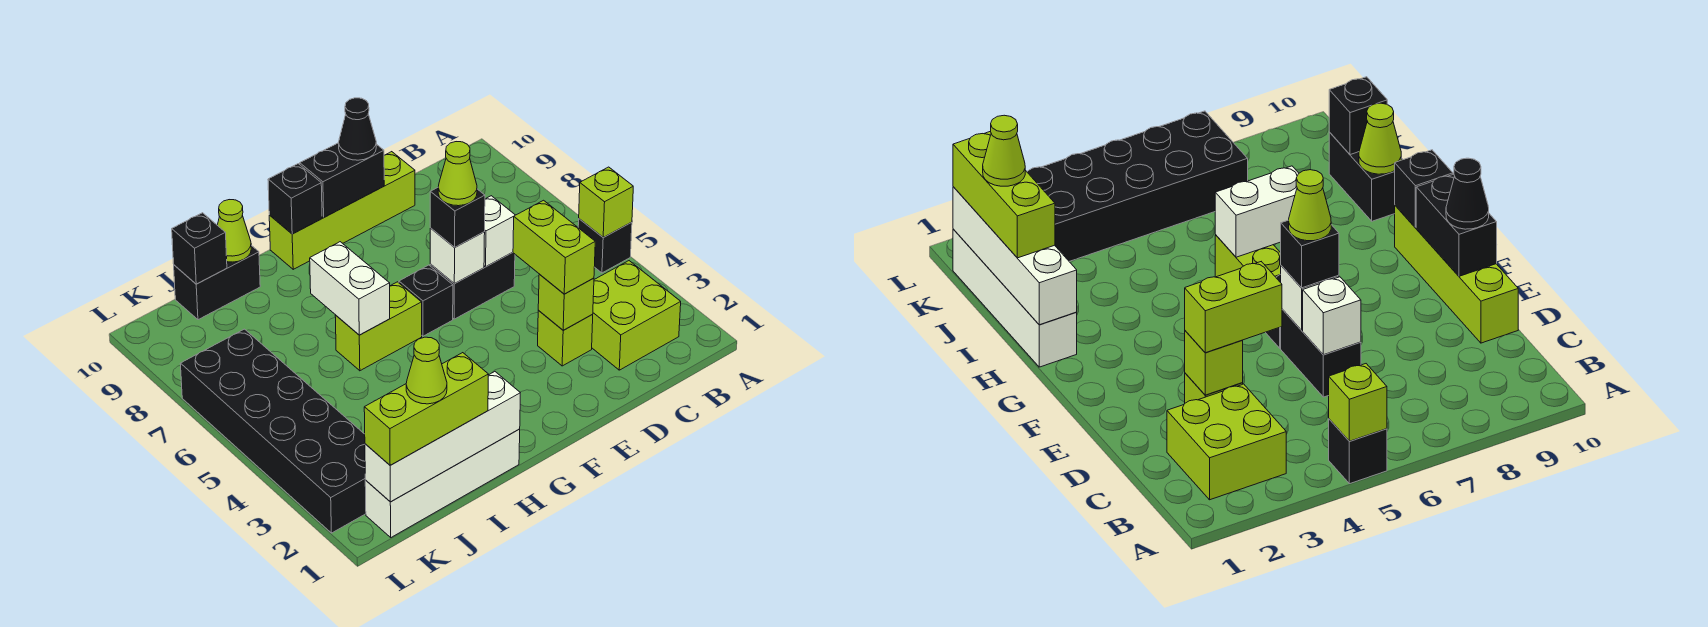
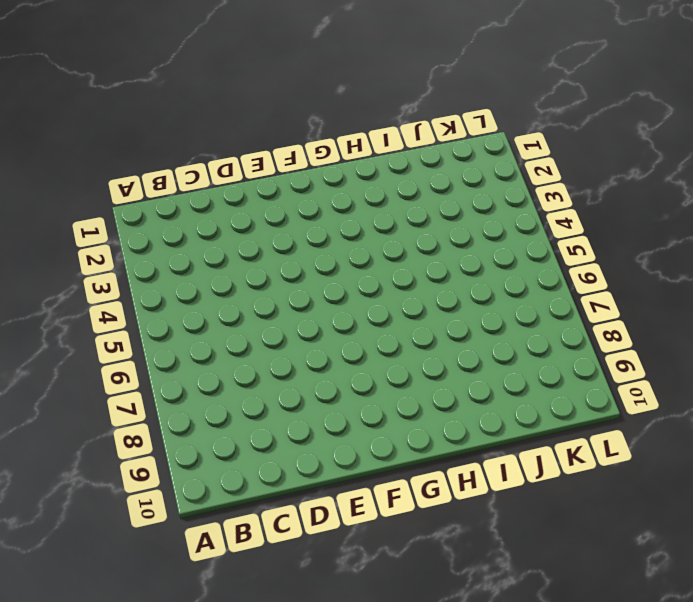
none -> black brick A5 level 1
none -> lime brick B2:C3 level 1
none -> lime brick D3 level 1

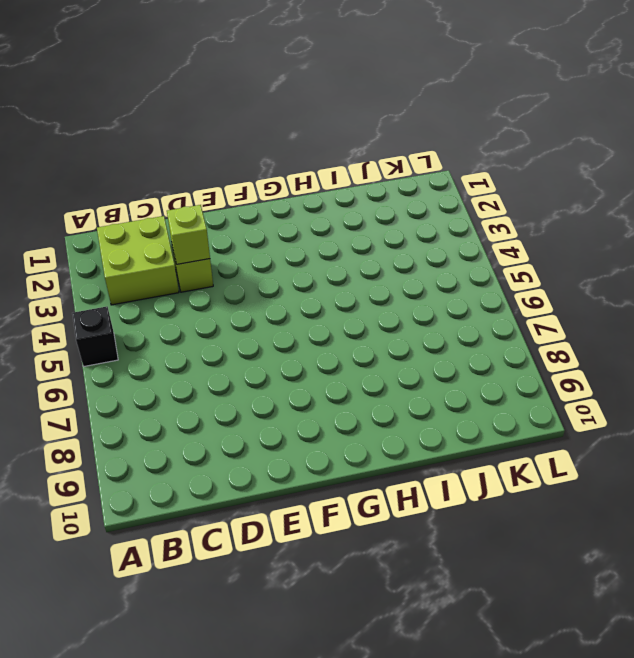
none -> black brick D6:E6 level 1
none -> lime brick D10:G10 level 1
none -> black brick F6 level 1

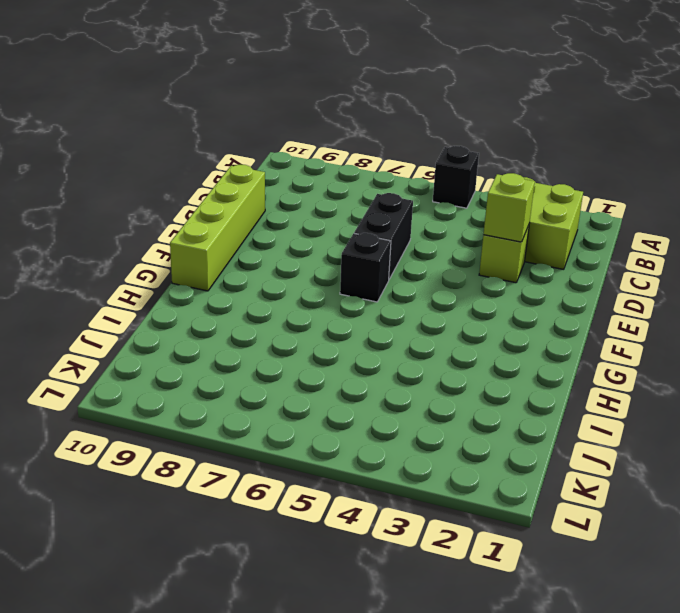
none -> lime brick G6:H6 level 1
none -> white brick H1:K1 level 1
none -> black brick I10:J10 level 1

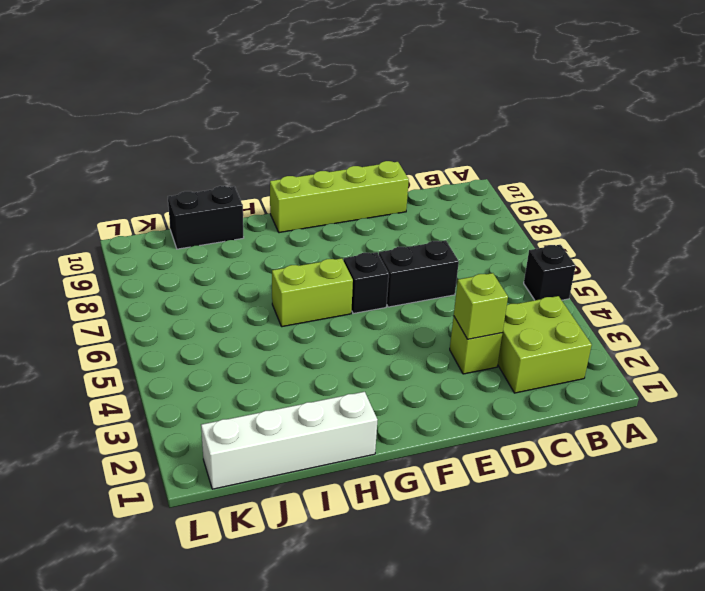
none -> black brick K2:L7 level 1
none -> lime brick A5 level 2
none -> white brick D6 level 2

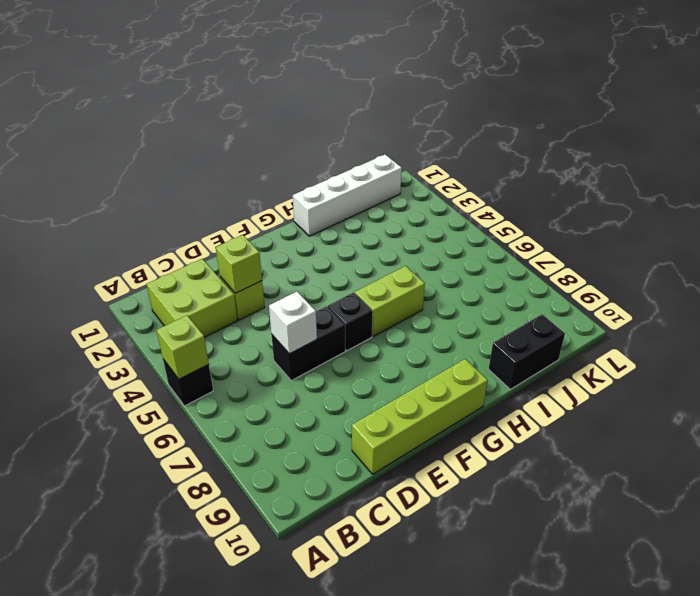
none -> black brick K2:L7 level 1
none -> white brick E6 level 2
none -> black brick E10:F10 level 2

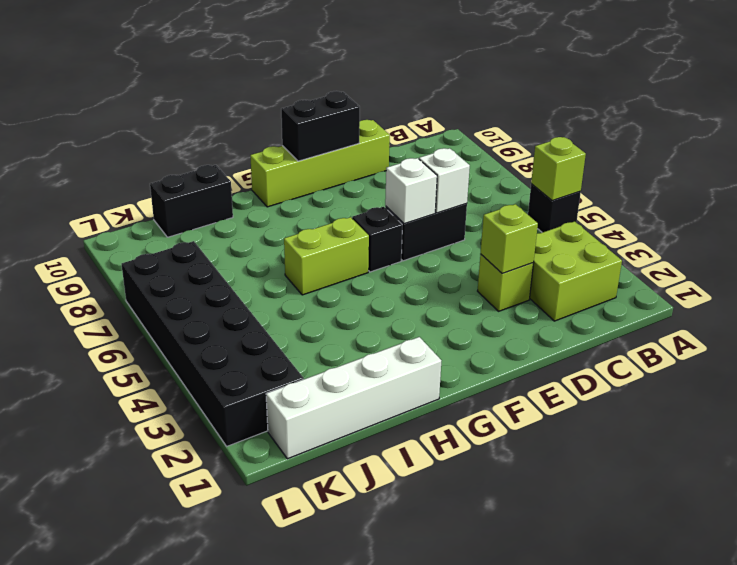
none -> black brick G10 level 2
none -> white brick H1:K1 level 2
none -> white brick H6:H7 level 2

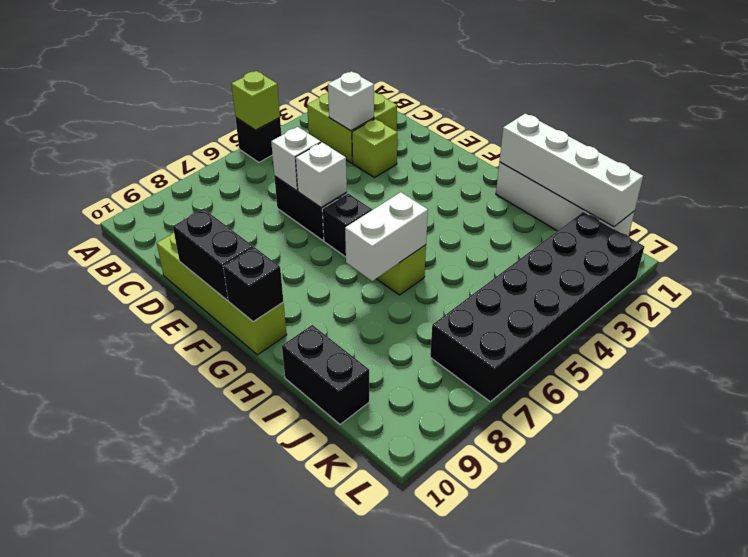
white brick C3 level 2 -> none
none -> lime brick D3 level 2
none -> lime cone I10 level 2
none -> black brick J10 level 2

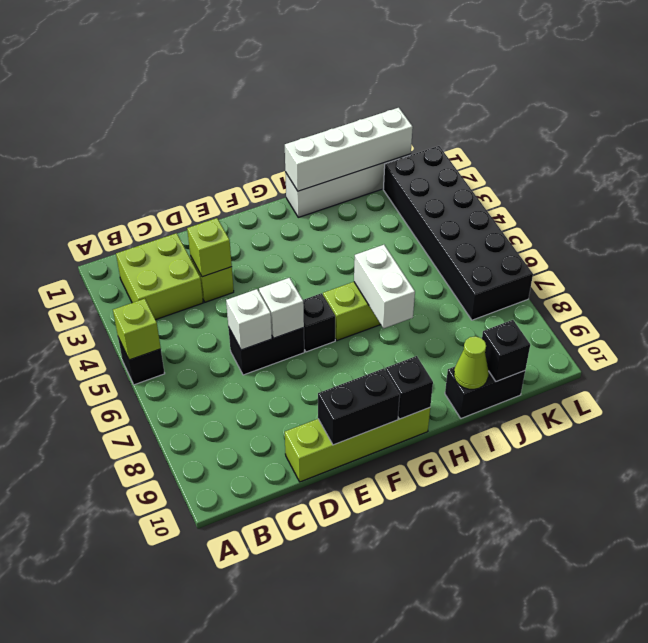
none -> lime brick D3:D4 level 3
none -> black brick E6 level 3
none -> black cone E10 level 3

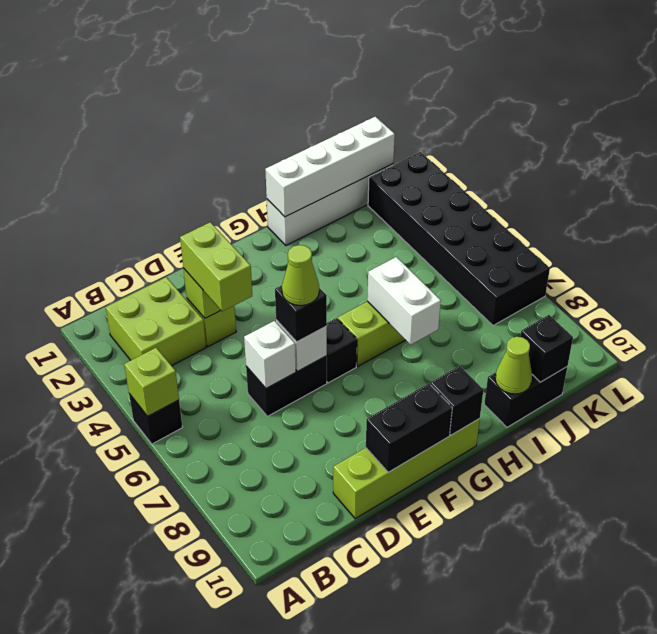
none -> black cone E10 level 3
none -> lime brick I1:K1 level 3
none -> lime cone J1 level 4

